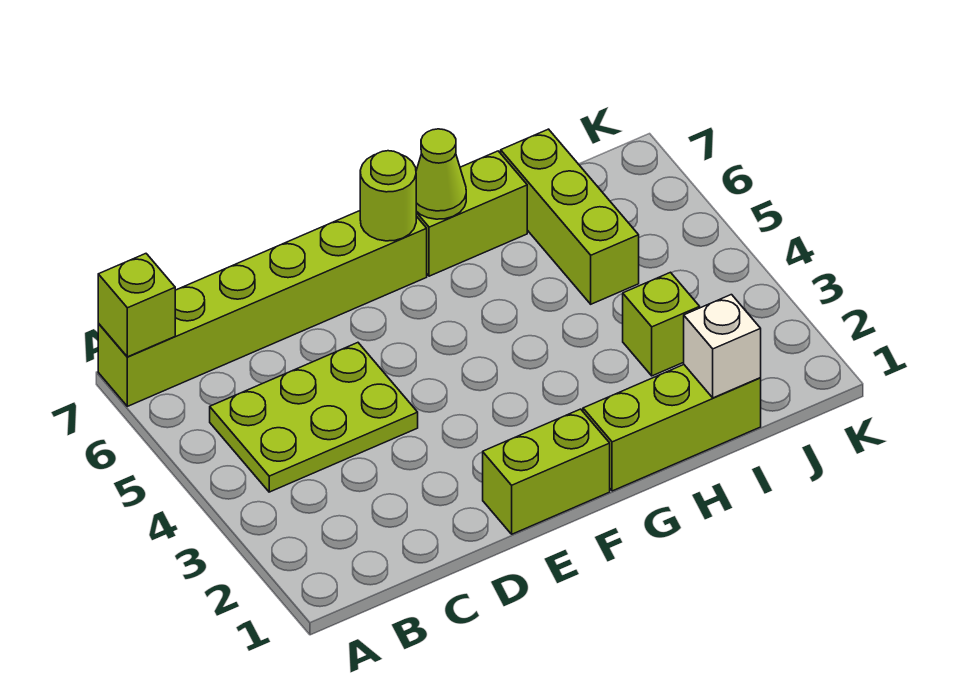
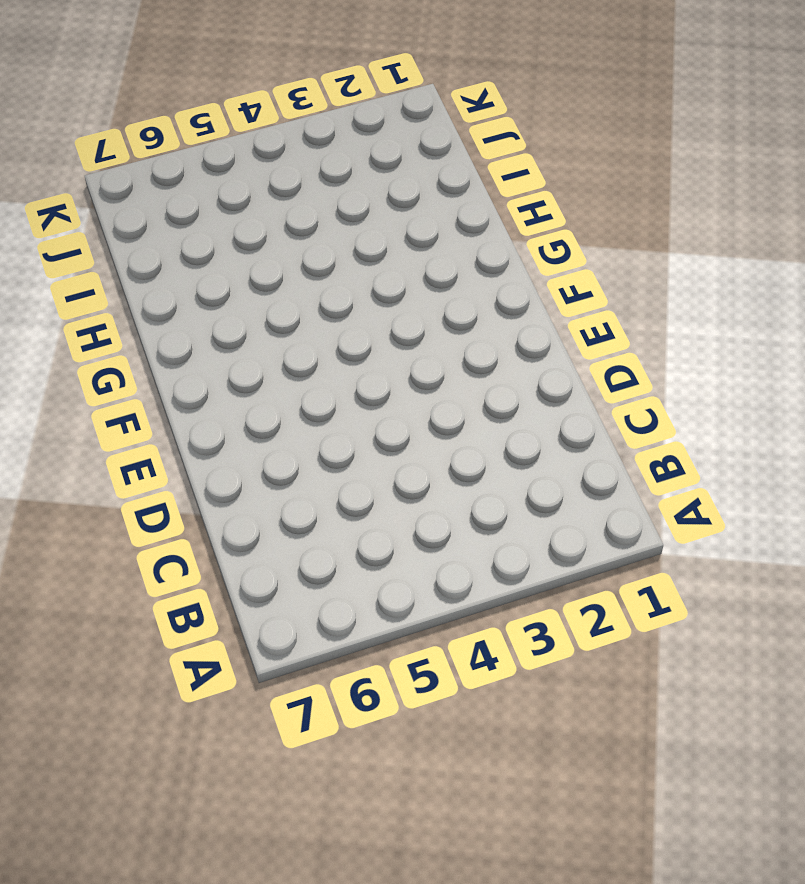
none -> lime brick A7:F7 level 1
none -> lime plate B4:D5 level 1

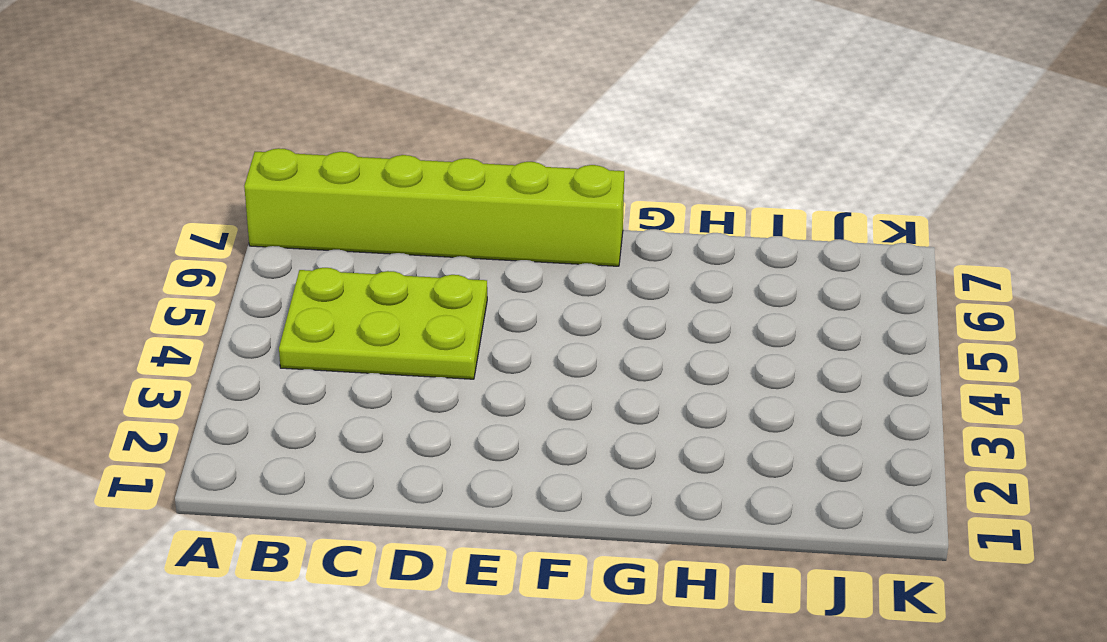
none -> lime brick E1:F1 level 1
none -> lime brick G1:I1 level 1

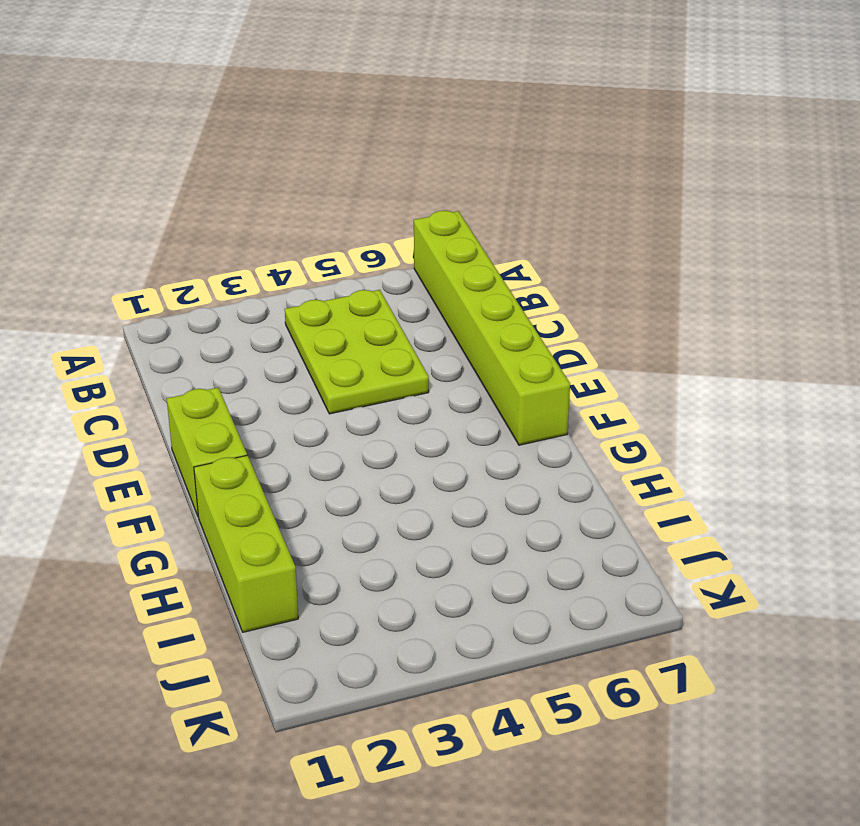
none -> lime brick G7:H7 level 1
none -> lime brick I3 level 1

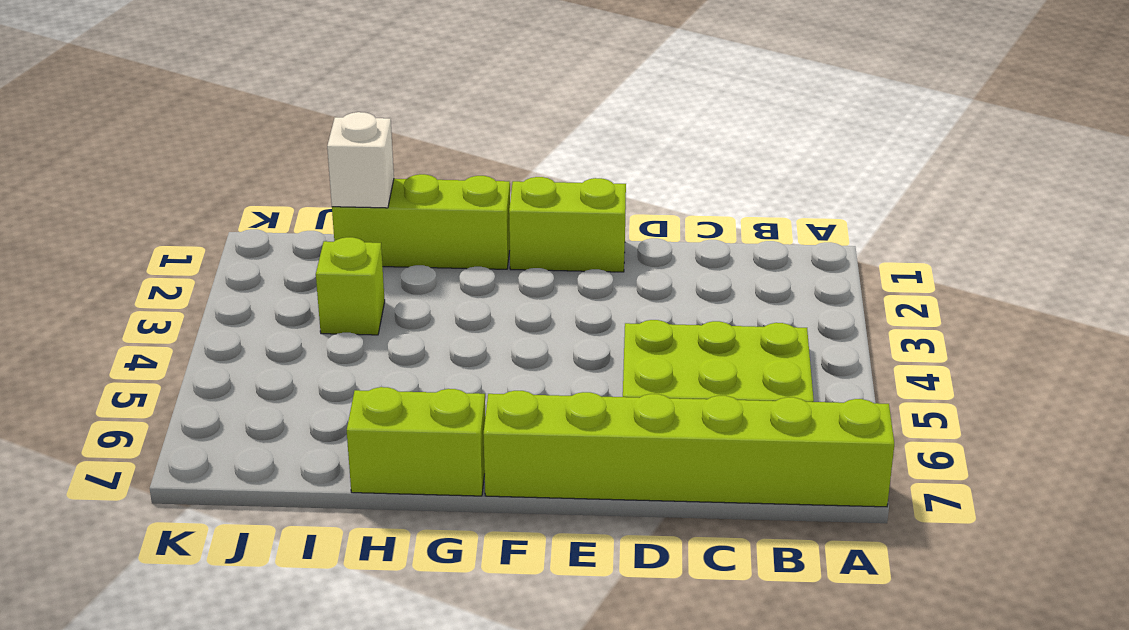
none -> lime brick I5:I7 level 1
none -> lime brick A7 level 2

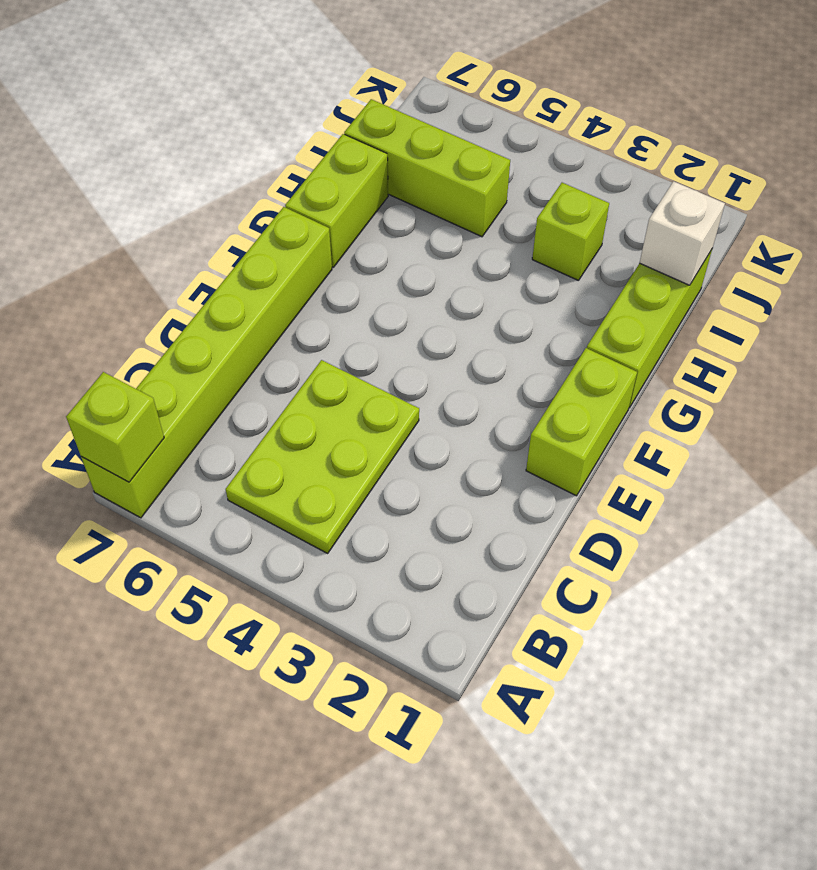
none -> lime round brick F7 level 2
none -> lime cone G7 level 2

